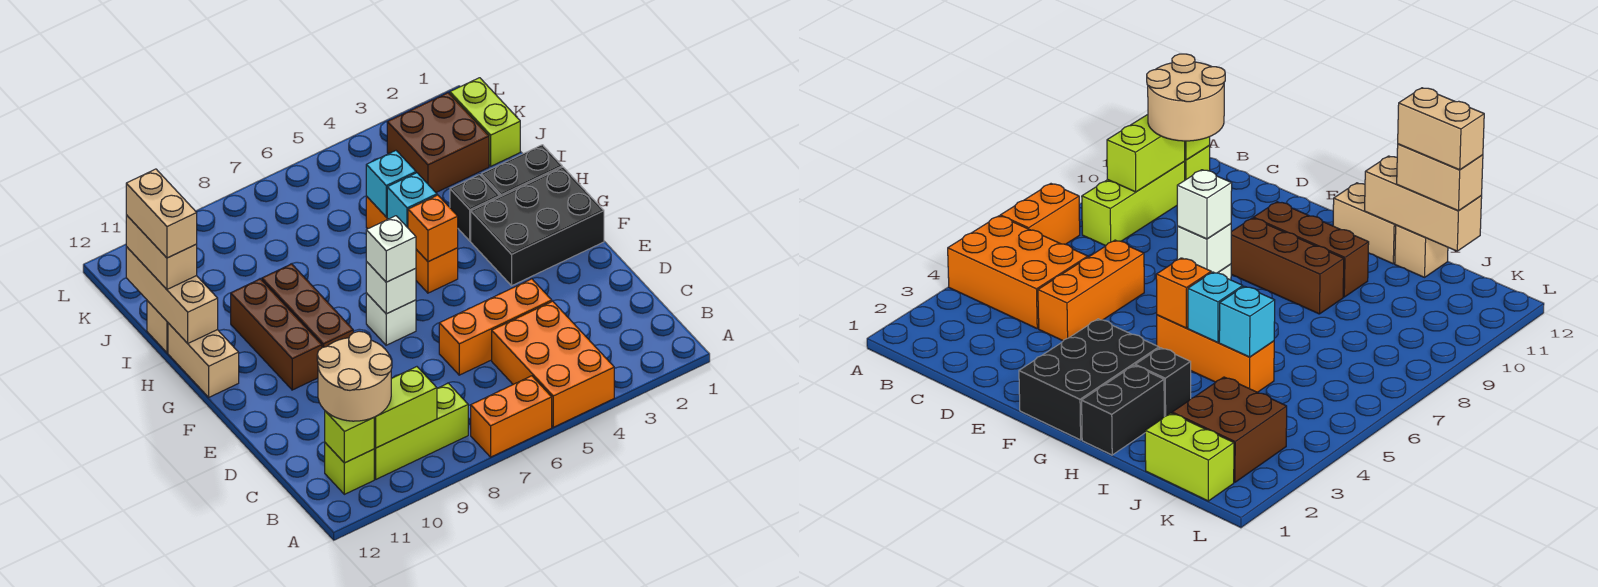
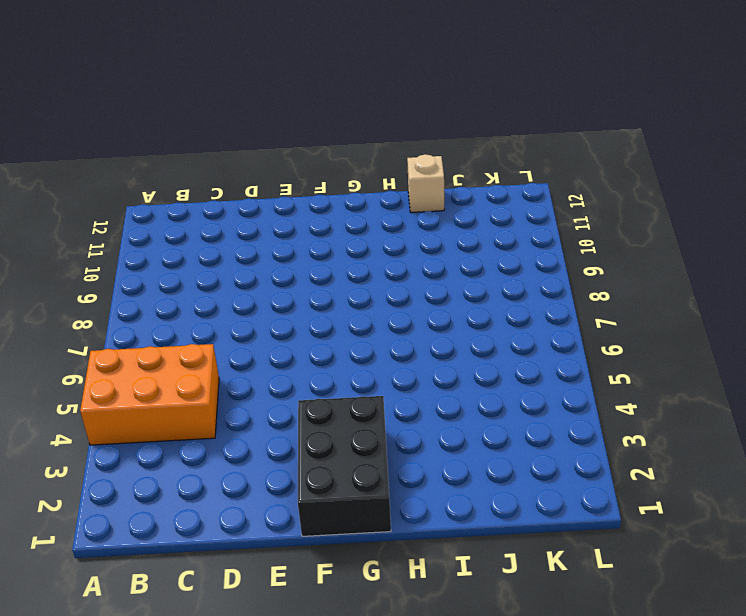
none -> orange brick A6:A7 level 1
none -> lime brick B8:B10 level 1
none -> lime brick B11 level 1

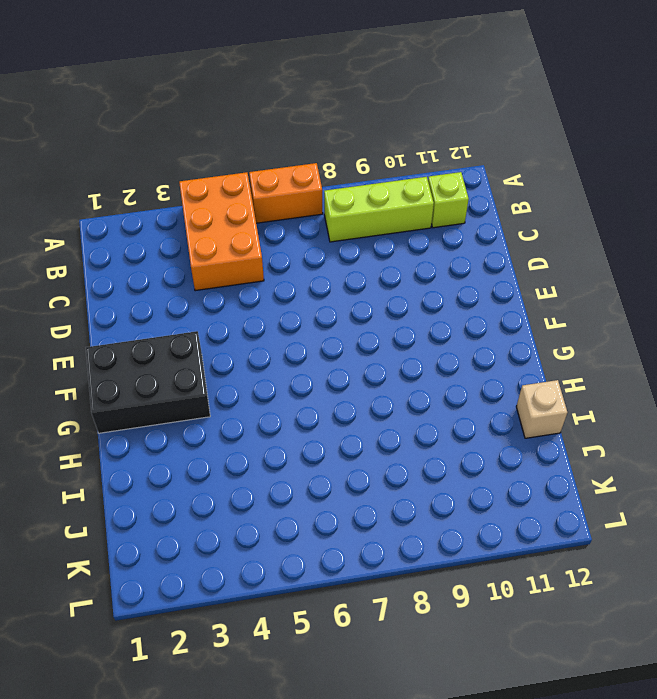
none -> orange brick D4:D6 level 1
none -> white brick F7 level 1
none -> brown brick F9:H9 level 1

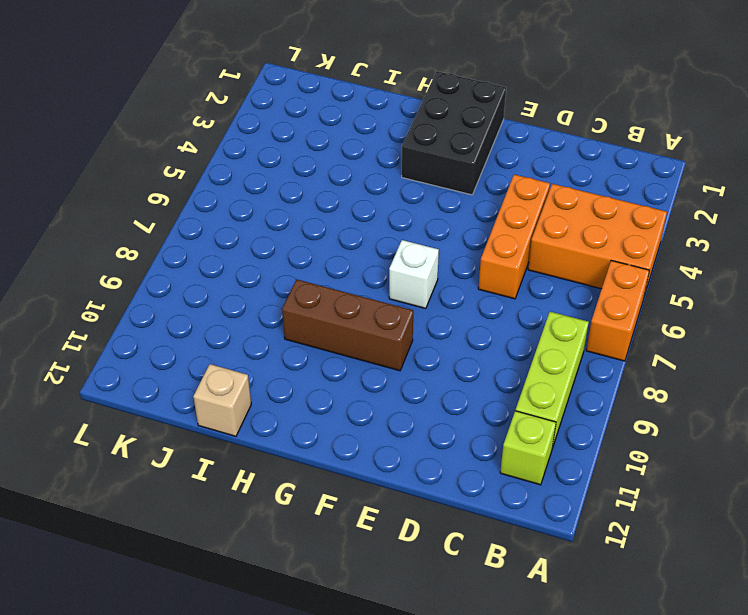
none -> brown brick F10:H10 level 1
none -> orange brick G5:I5 level 1
none -> tan brick G12:H12 level 1

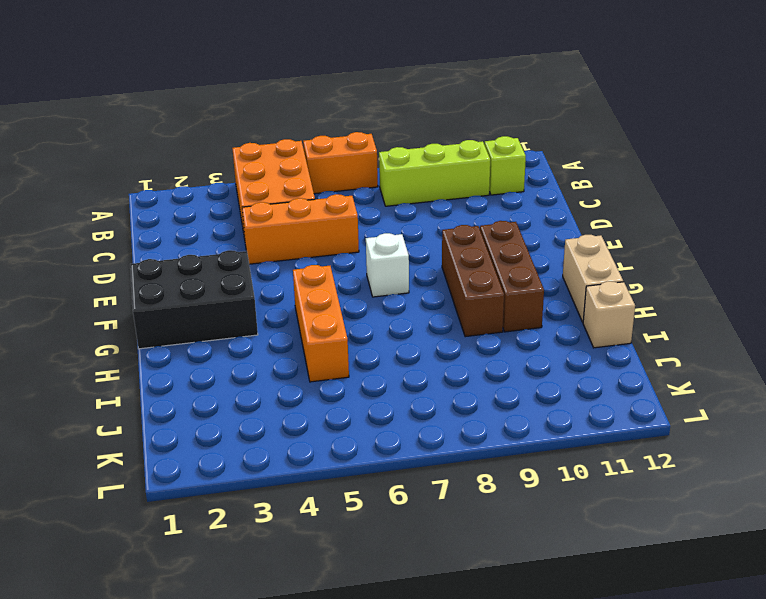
none -> black brick H1:H2 level 1
none -> black brick H3 level 1
none -> lime brick J1:K1 level 1

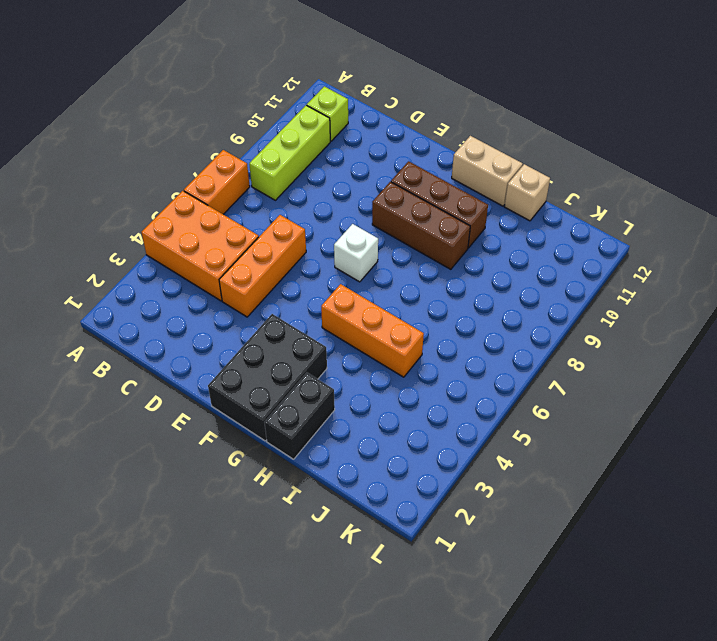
none -> black brick H3 level 1
none -> lime brick J1:K1 level 1
none -> brown brick J2:K3 level 1

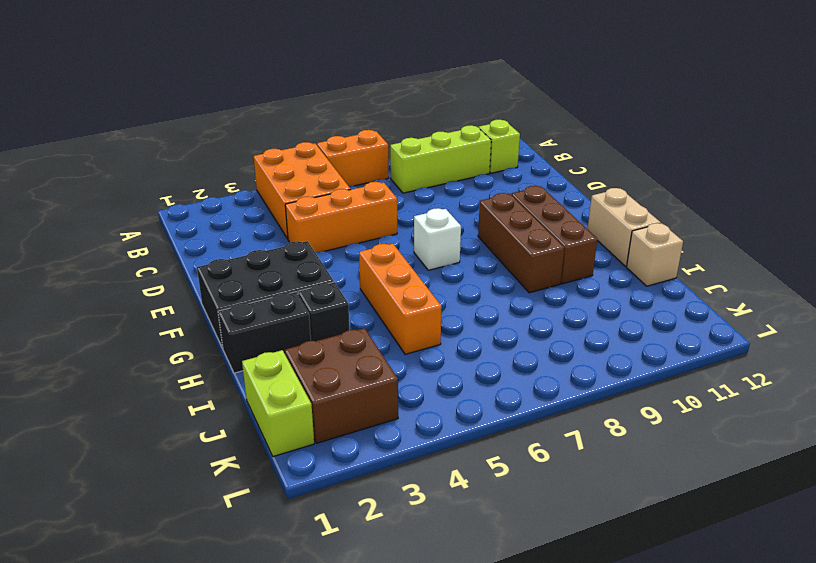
none -> lime brick B9:B10 level 2
none -> lime brick B11 level 2
none -> white brick F7 level 2

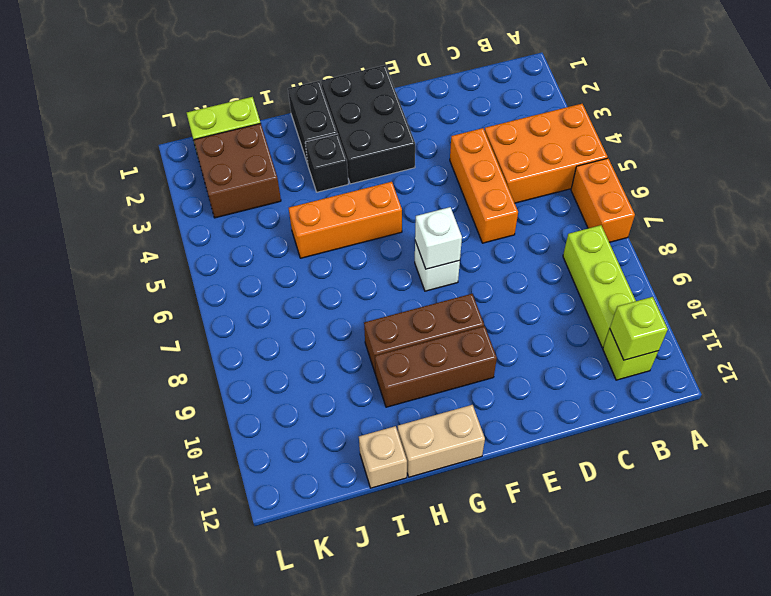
none -> lime brick B9:B10 level 2
none -> orange brick G5 level 2
none -> cyan brick H5 level 2

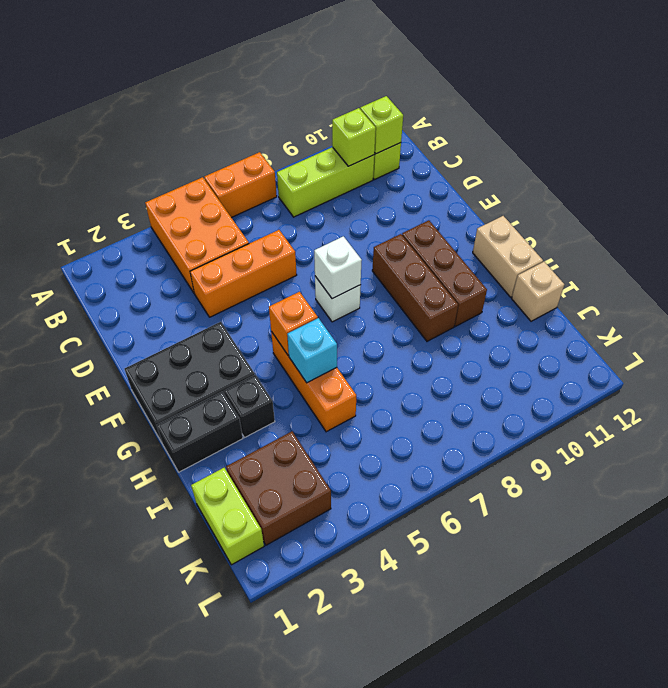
lime brick B10 level 2 -> lime brick B9:B10 level 2
none -> tan brick H12:J12 level 2
none -> cyan brick I5 level 2
none -> tan round brick B10:C11 level 3

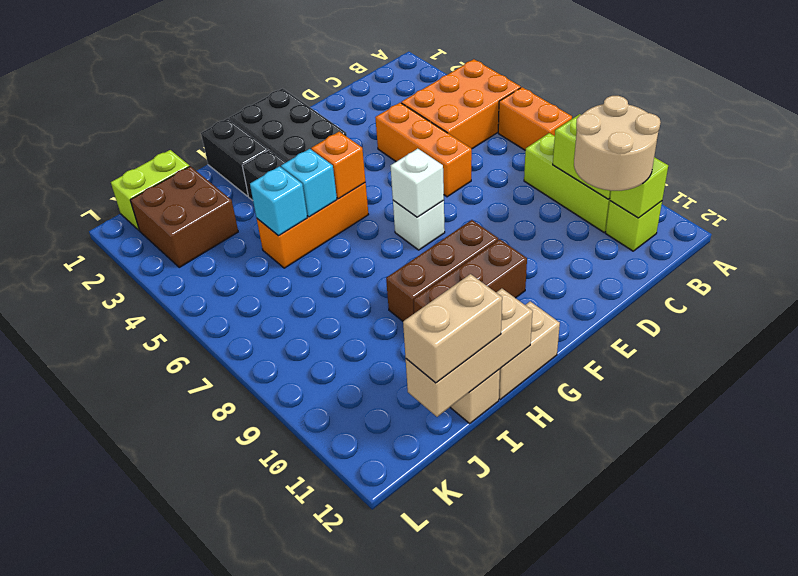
none -> white brick F7 level 3
none -> tan brick I12:J12 level 4

